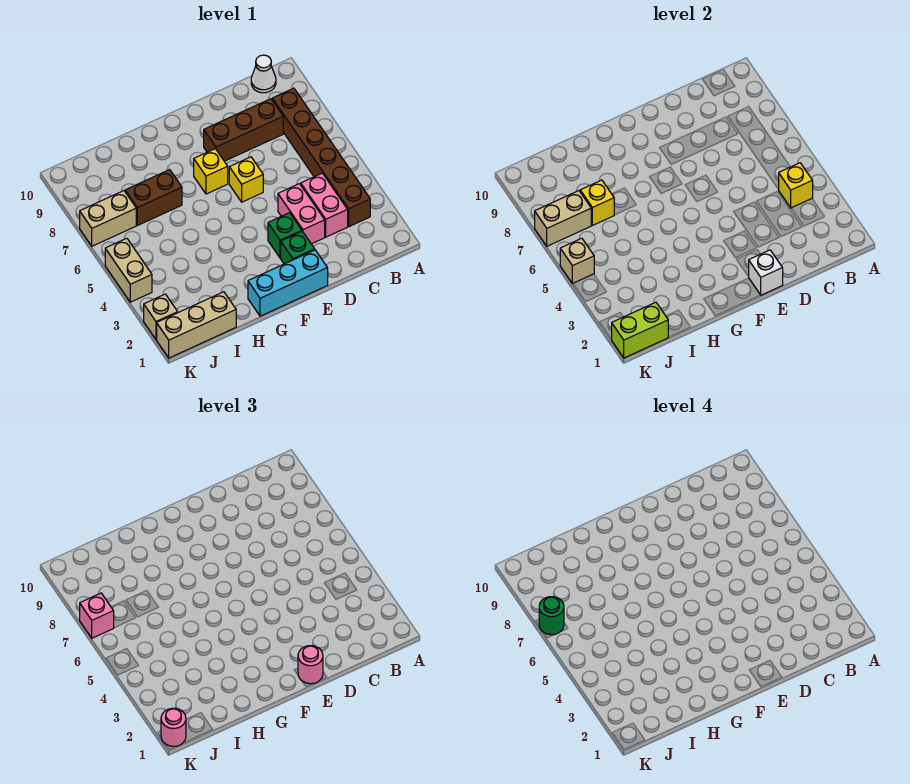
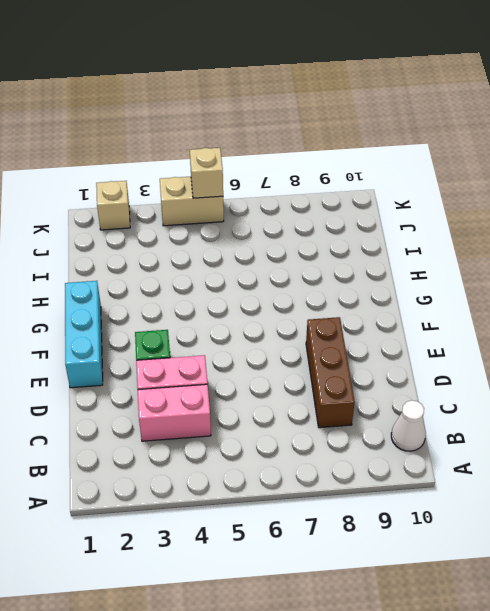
none -> brown brick B3:B8 level 1
none -> green brick E2 level 1
none -> yellow brick E6 level 1

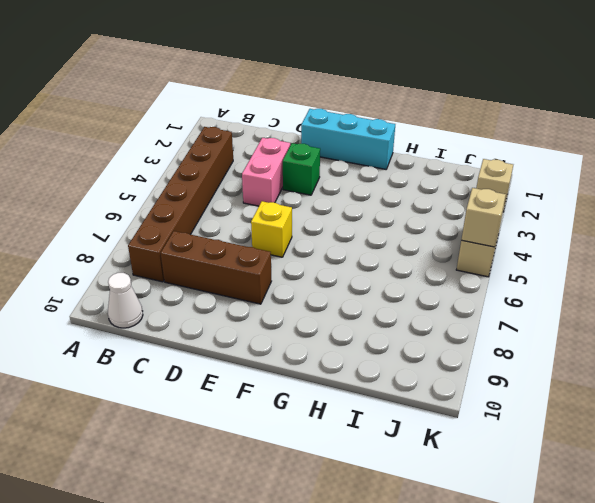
none -> pink brick C3:C4 level 1
none -> green brick E2 level 1
none -> yellow brick F7 level 1

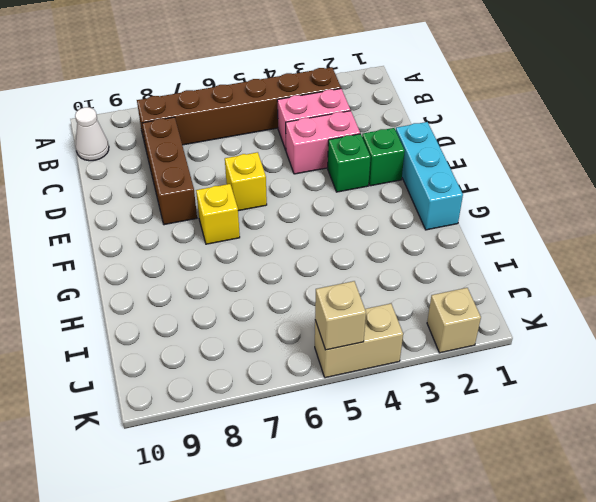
none -> brown brick H7:I7 level 1
none -> tan brick I1:K1 level 1
none -> tan brick J7:K7 level 1

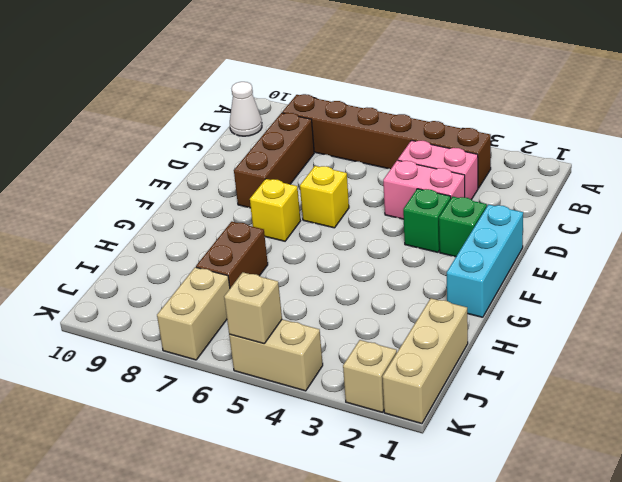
none -> yellow brick B4 level 2
none -> white brick E1 level 2
none -> yellow brick I7 level 2

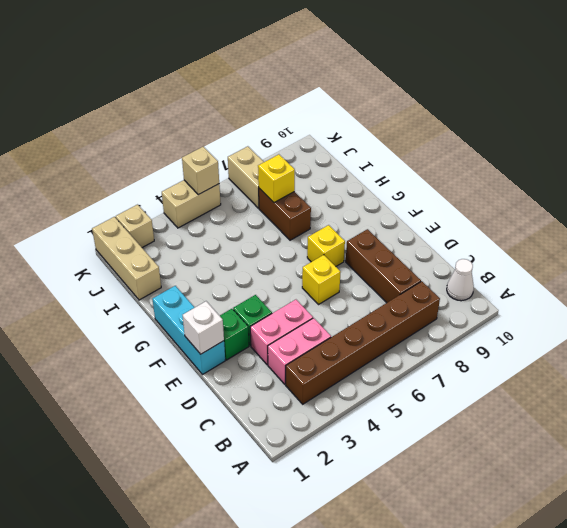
none -> yellow brick B4 level 2
none -> lime brick J1:K1 level 2
none -> tan brick J7:K7 level 2

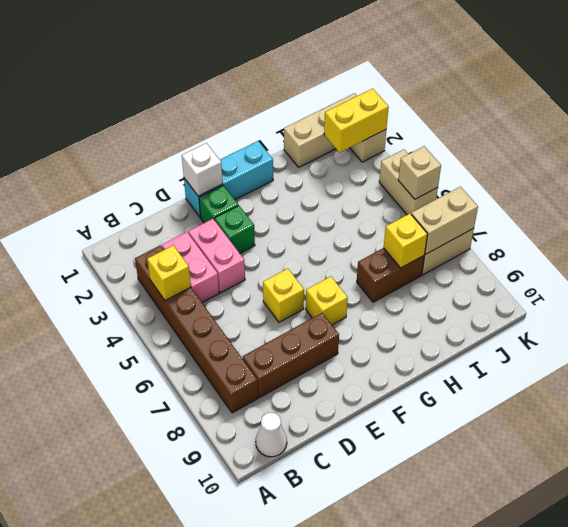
yellow brick J2:K2 level 2 -> none
none -> lime brick J1:K1 level 2
none -> pink round brick E1 level 3
none -> pink round brick K1 level 3

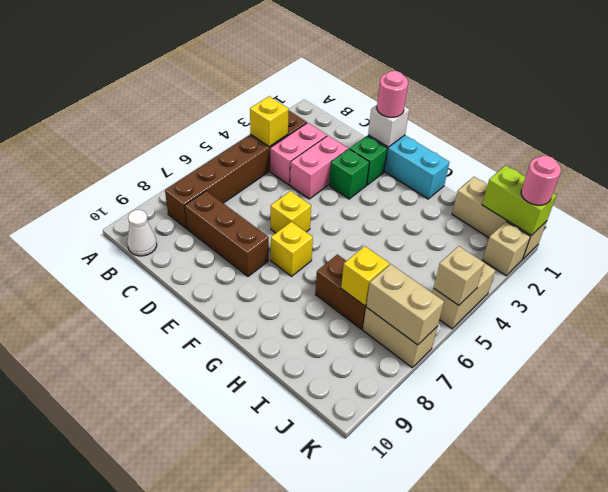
none -> pink brick K7 level 3
none -> green round brick K7 level 4

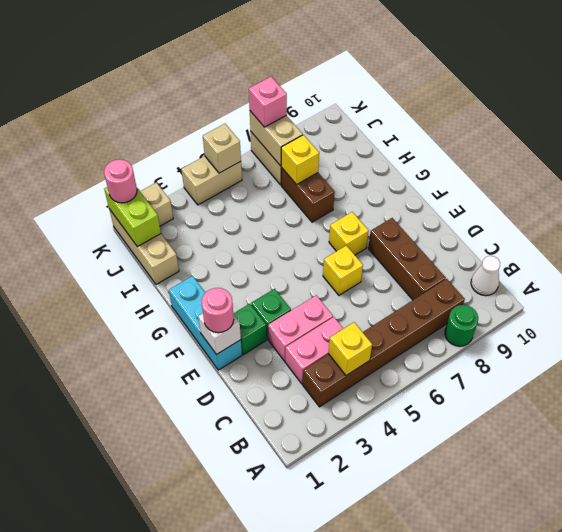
green round brick A8 level 1 -> green round brick K7 level 4

